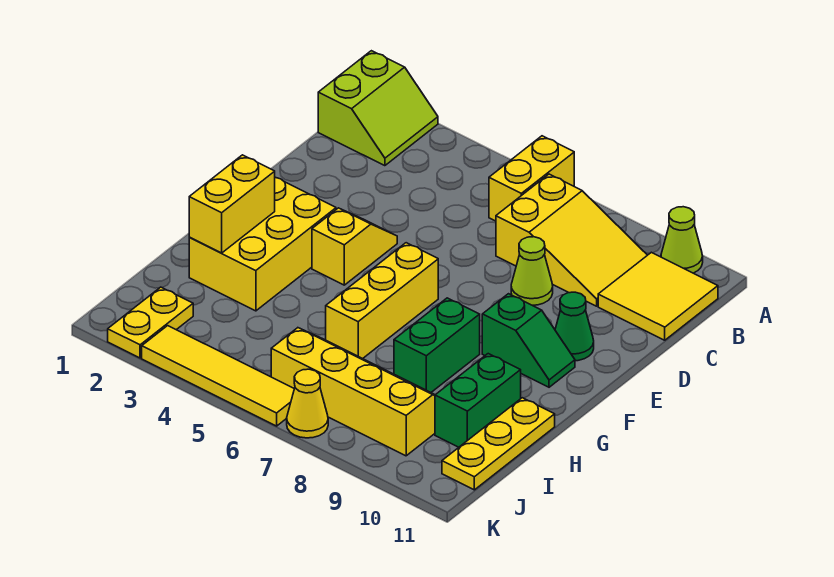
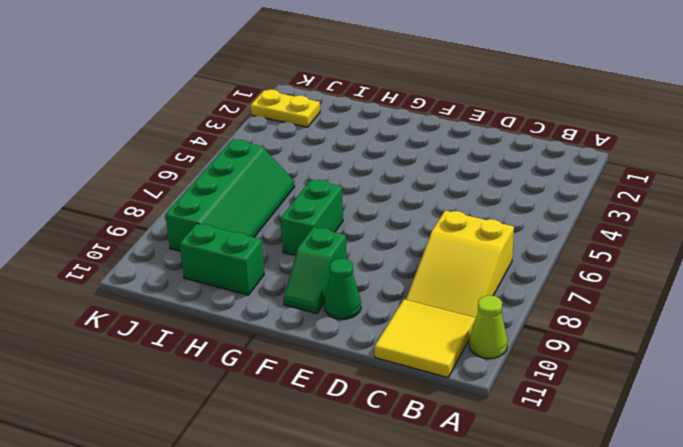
green brick G7:G8 level 1 -> green brick G8:H8 level 1
green slope I6:J9 level 1 top J -> yellow slope I6:J9 level 1 top J
none -> lime slope A1:B2 level 1 top 1
none -> yellow brick A6:B6 level 1
none -> lime cone D8 level 1

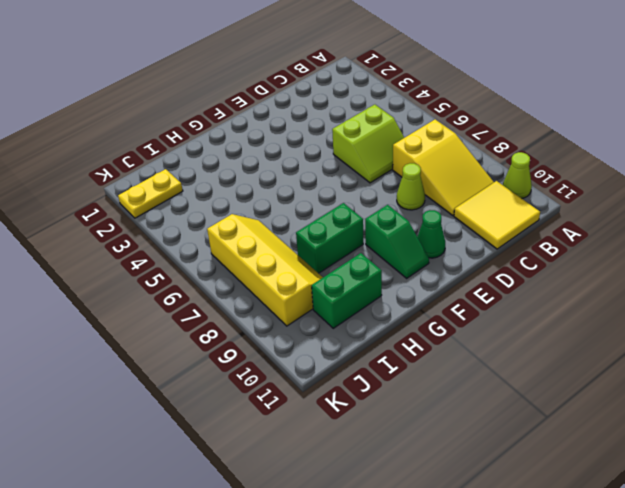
lime slope C5:D6 level 1 top 5 -> lime slope A1:B2 level 1 top 1
none -> yellow brick A6:B6 level 1
none -> yellow slope E4:F4 level 1 top F
none -> yellow brick F2:H3 level 1

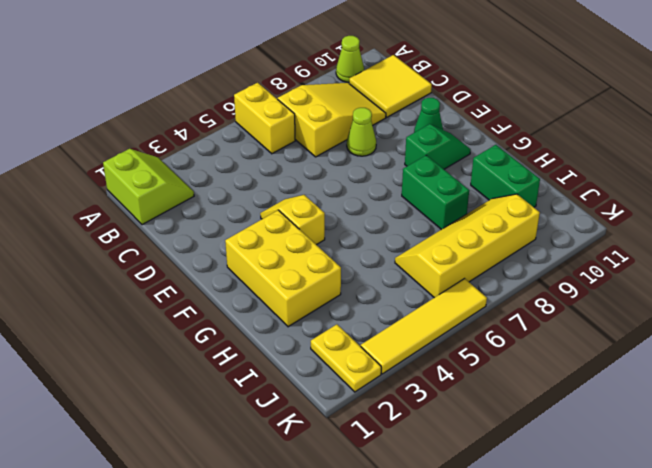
none -> yellow brick F6:H6 level 1
none -> yellow plate H11:J11 level 1
none -> yellow cone K7 level 1

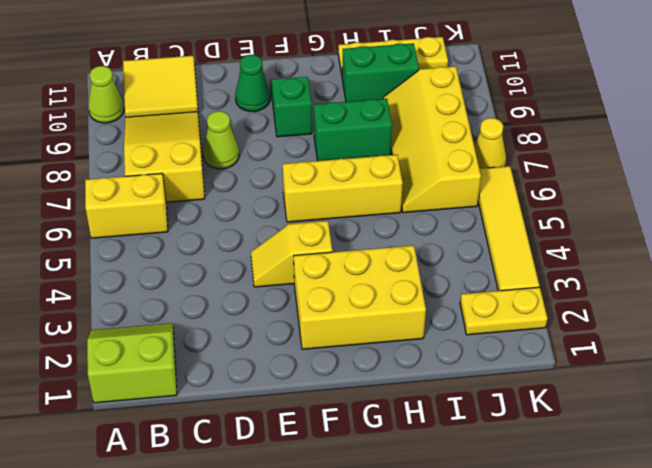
none -> yellow brick G2:H2 level 2

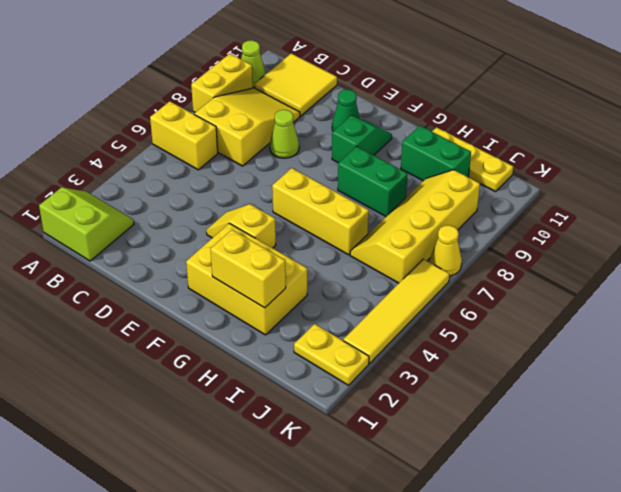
yellow brick A8:A9 level 1 -> none

